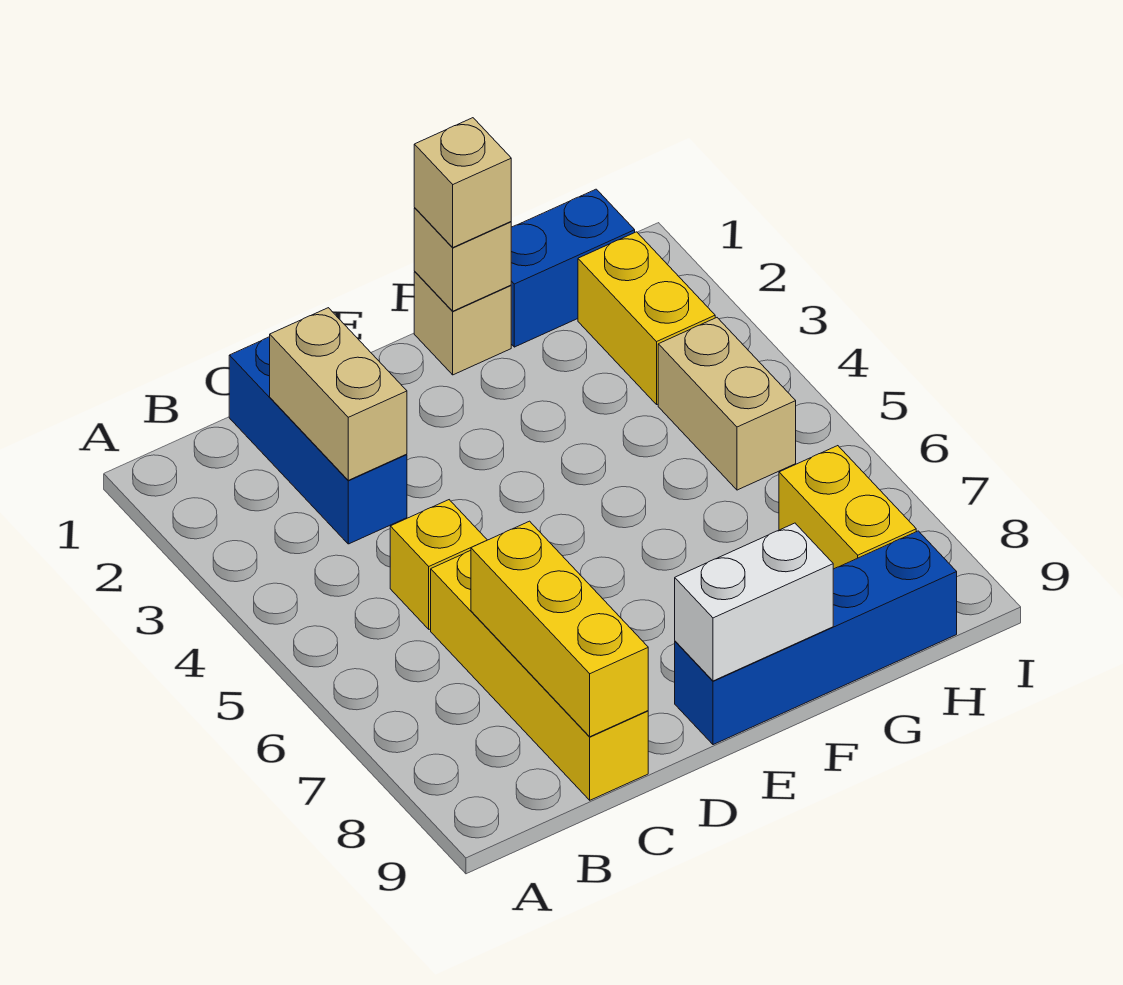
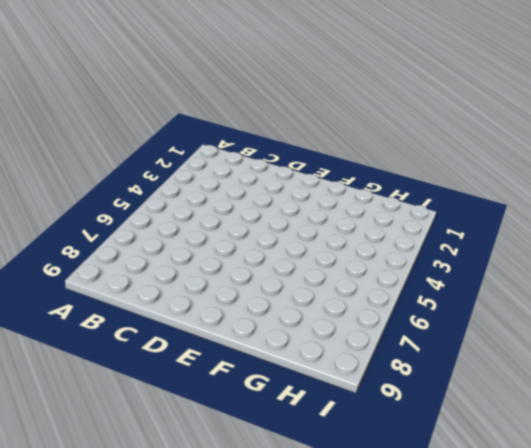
none -> blue brick C1:C3 level 1
none -> yellow brick C5 level 1
none -> yellow brick C6:C9 level 1

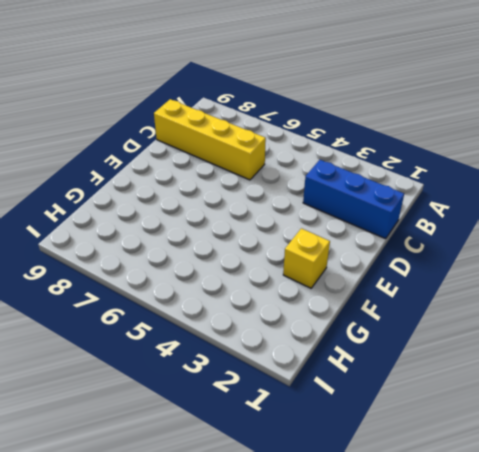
yellow brick F2 level 1 -> yellow brick C5 level 1
none -> blue brick E9:H9 level 1
none -> tan brick F1 level 1
none -> blue brick G1:H1 level 1

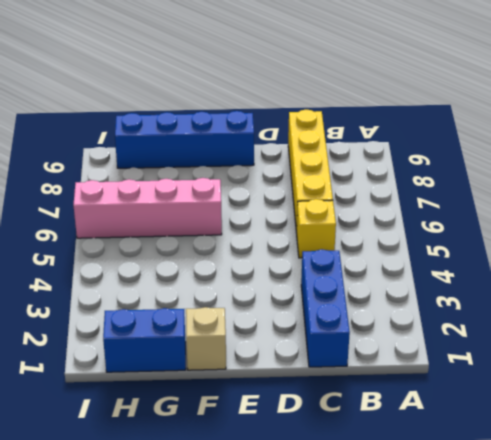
pink brick F6:I6 level 1 -> none
none -> yellow brick H2:H3 level 1
none -> tan brick H4:H5 level 1
none -> yellow brick H7:H8 level 1

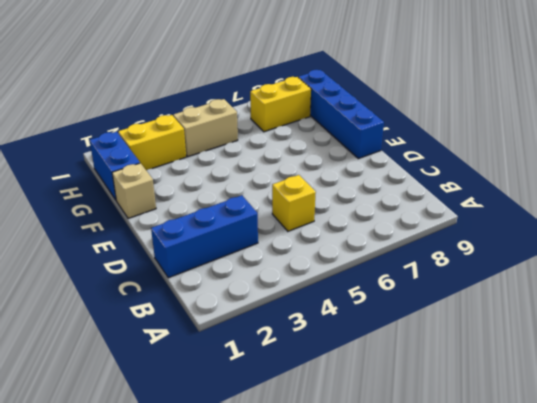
none -> yellow brick C6:C9 level 1
none -> tan brick C2:C3 level 2
none -> yellow brick C7:C9 level 2

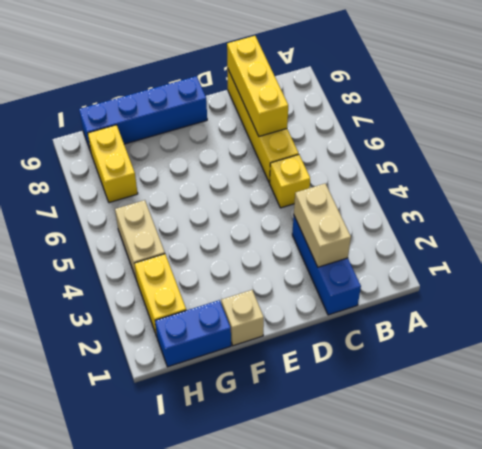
none -> white brick E9:F9 level 2
none -> tan brick F1 level 2
none -> tan brick F1 level 3

